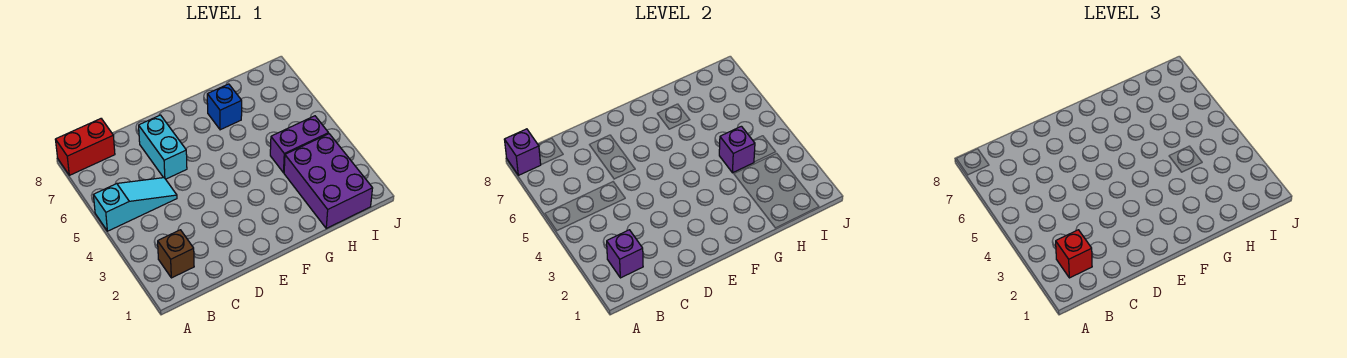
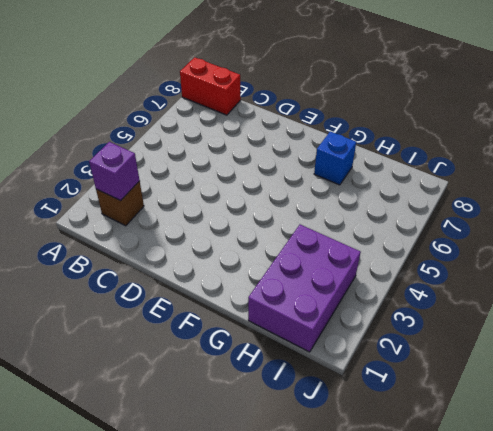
none -> cyan slope A5:C5 level 1 top A
none -> cyan brick D6:D7 level 1

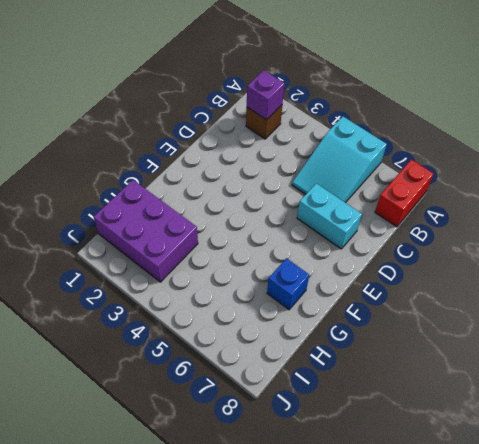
cyan slope A5:C6 level 1 top A -> cyan slope A5:C5 level 1 top A
none -> purple brick H4:I4 level 1
none -> purple brick A8 level 2

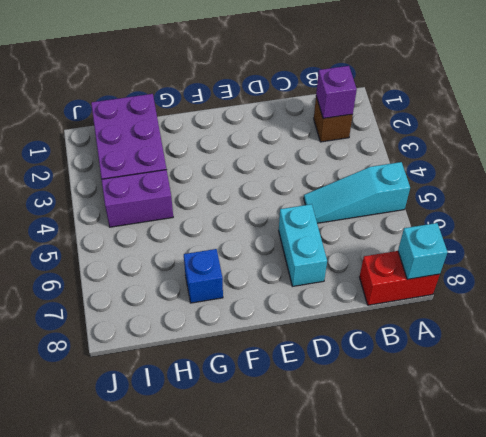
cyan brick A8 level 2 -> purple brick A8 level 2
none -> purple brick H4 level 2
none -> red brick B2 level 3

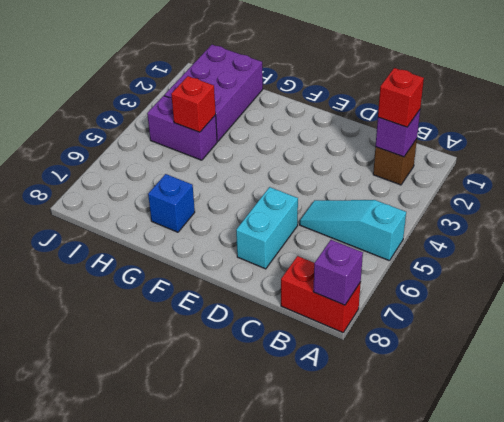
red brick H4 level 2 -> purple brick H4 level 2

